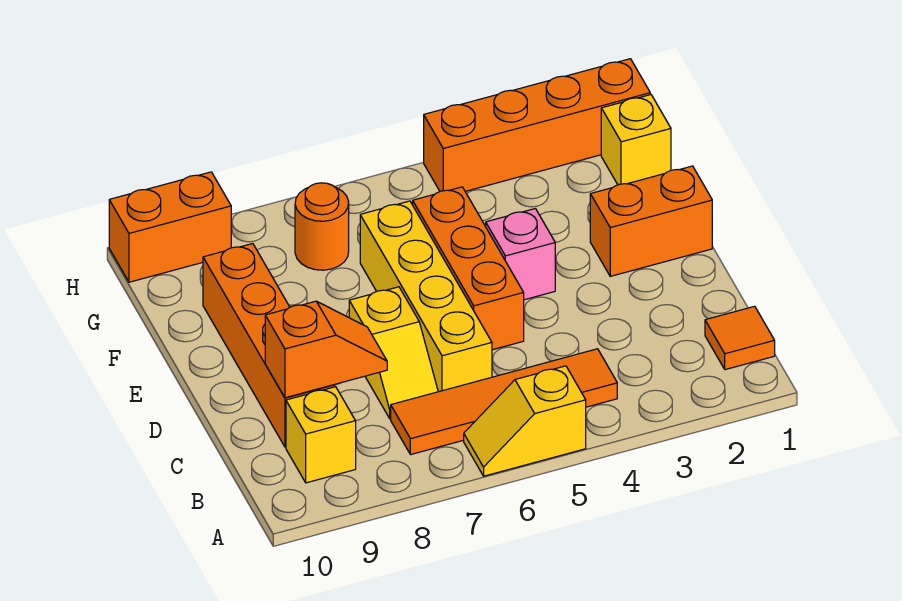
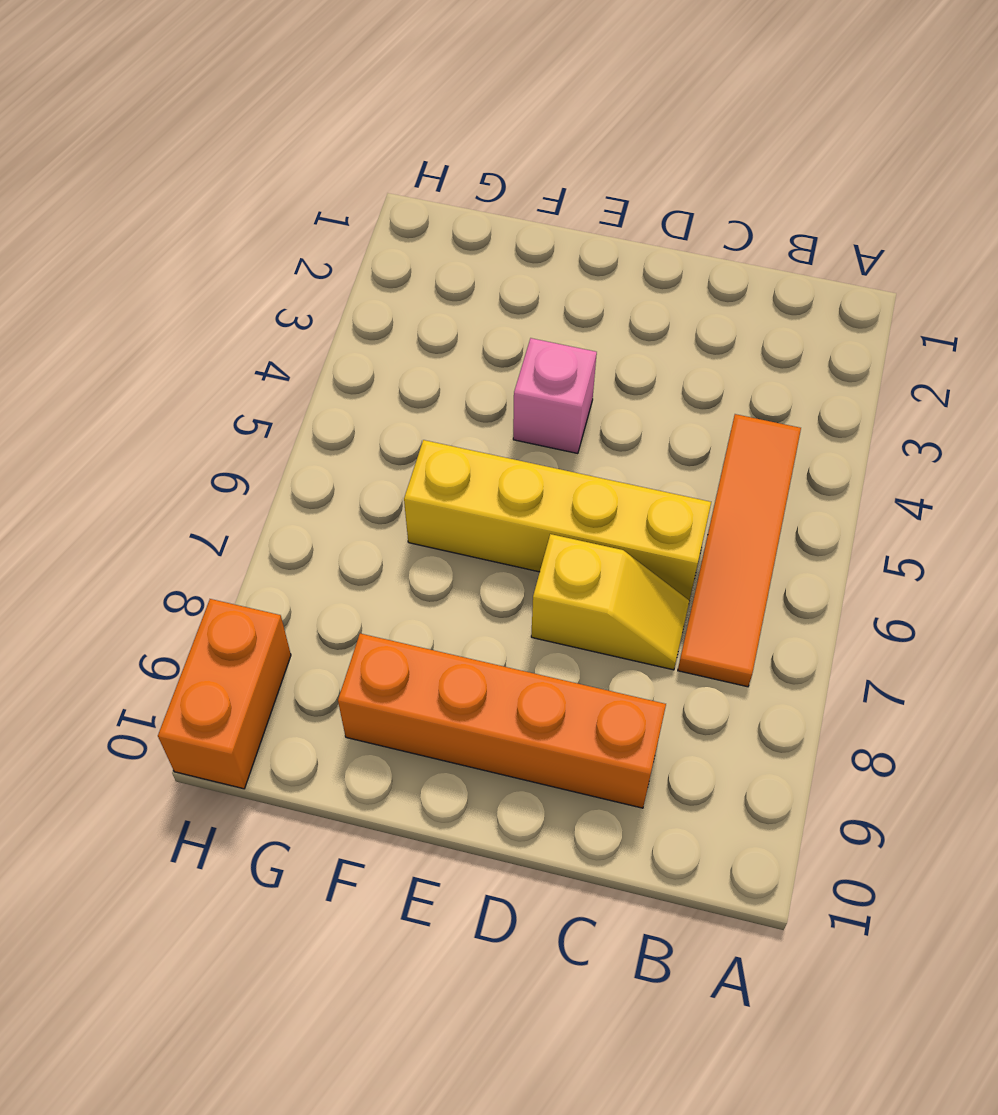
none -> yellow slope A5:A6 level 1 top 5
none -> orange tile B1 level 1
none -> yellow brick B9 level 1

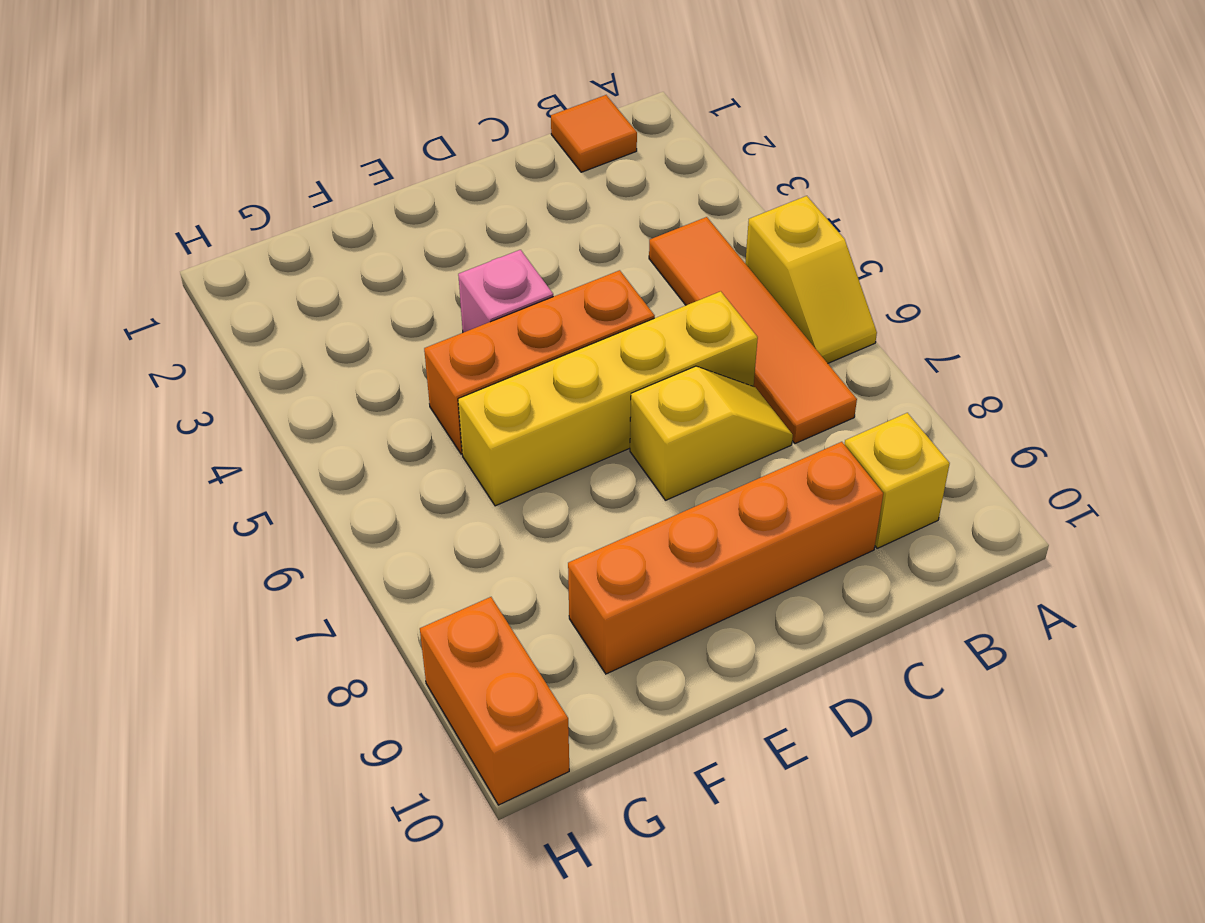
none -> orange brick E1:E2 level 1
none -> yellow brick G1 level 1
none -> orange round brick G7 level 1

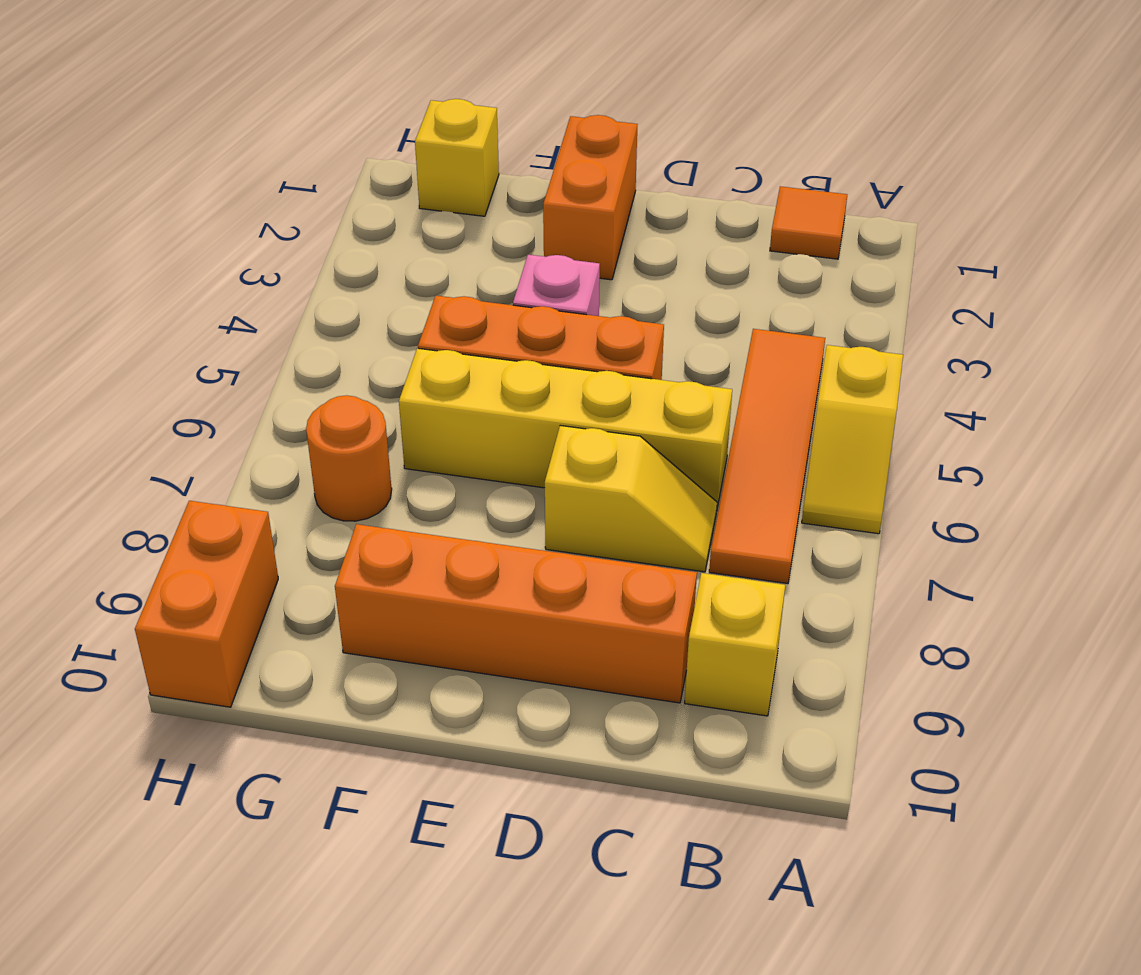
none -> orange brick H1:H4 level 1
none -> orange slope C8:C9 level 2 top 9

